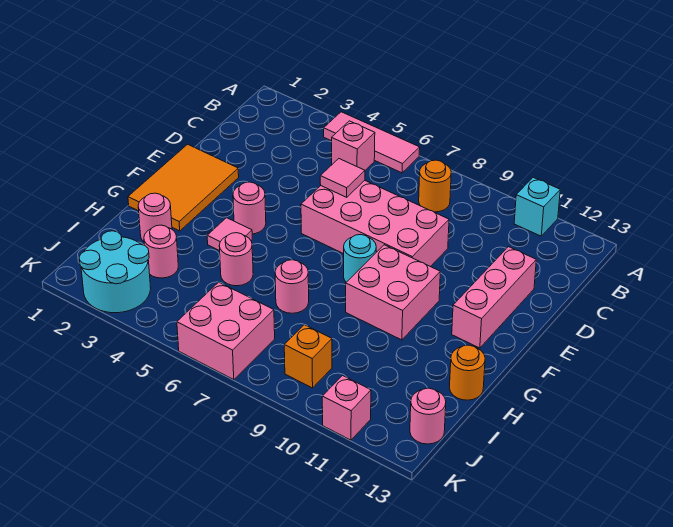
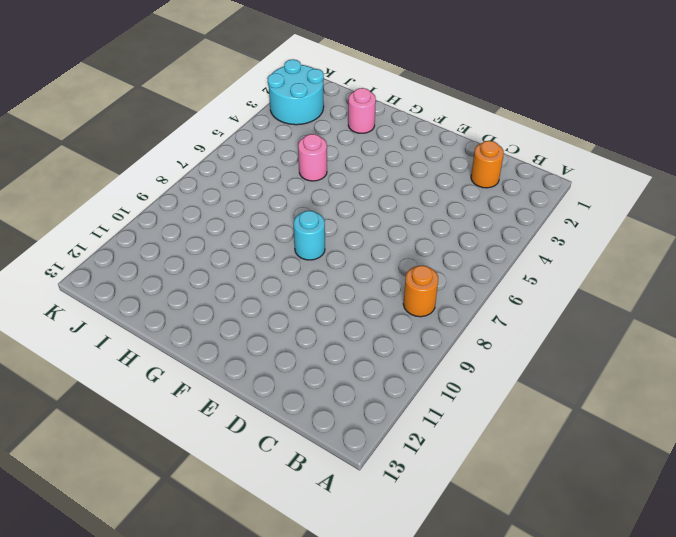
orange round brick C2 level 1 -> orange round brick H13 level 1
none -> pink tile A4:A6 level 1
none -> cyan brick A11 level 1
none -> pink brick B5 level 1

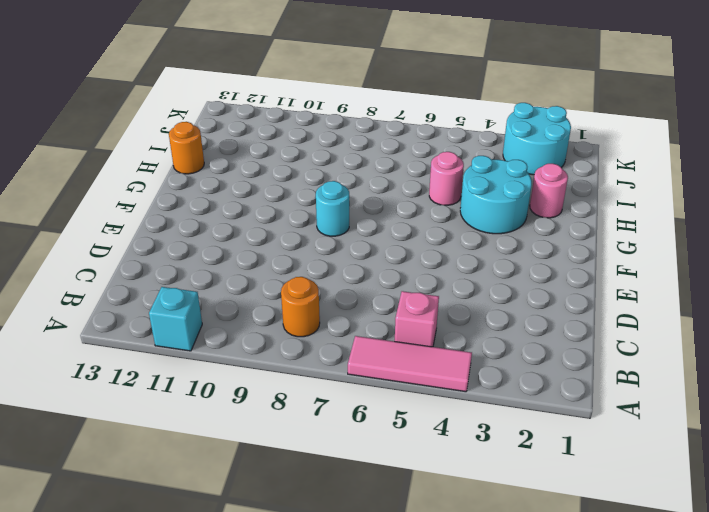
cyan round brick G3:H4 level 1 -> pink tile G4 level 1
none -> pink brick D6:E9 level 1
none -> pink brick D12:F12 level 1
none -> orange tile E1:G2 level 1

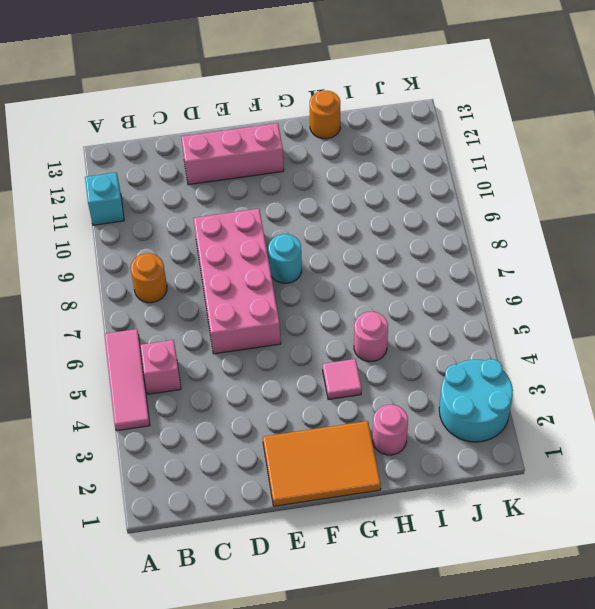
none -> pink round brick F4 level 1
none -> pink brick F9:G10 level 1
none -> pink round brick H7 level 1

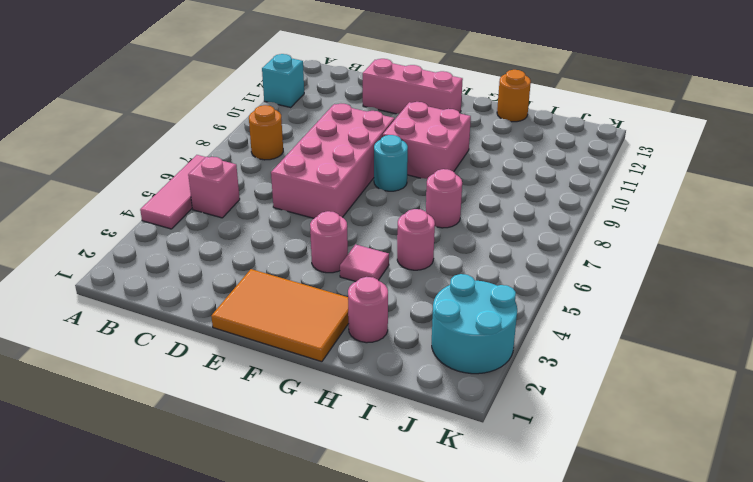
none -> pink round brick I3 level 1
none -> pink brick J6:K7 level 1
none -> orange brick J9 level 1

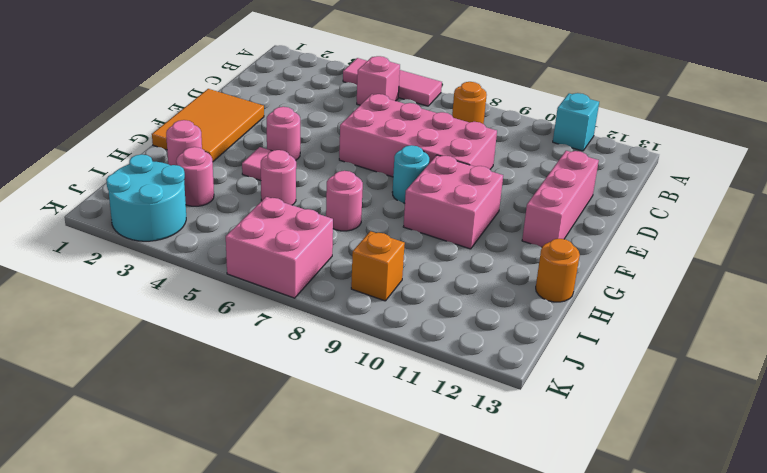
none -> pink round brick J13 level 1
none -> pink brick K11 level 1
none -> pink tile D6 level 2

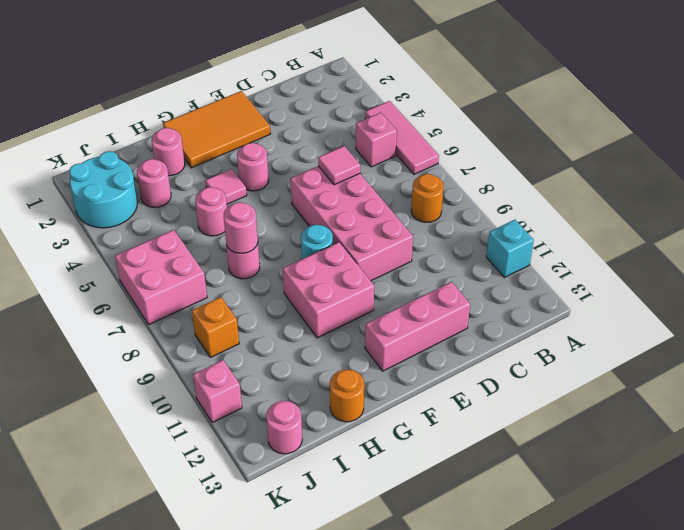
pink round brick H7 level 2 -> none

